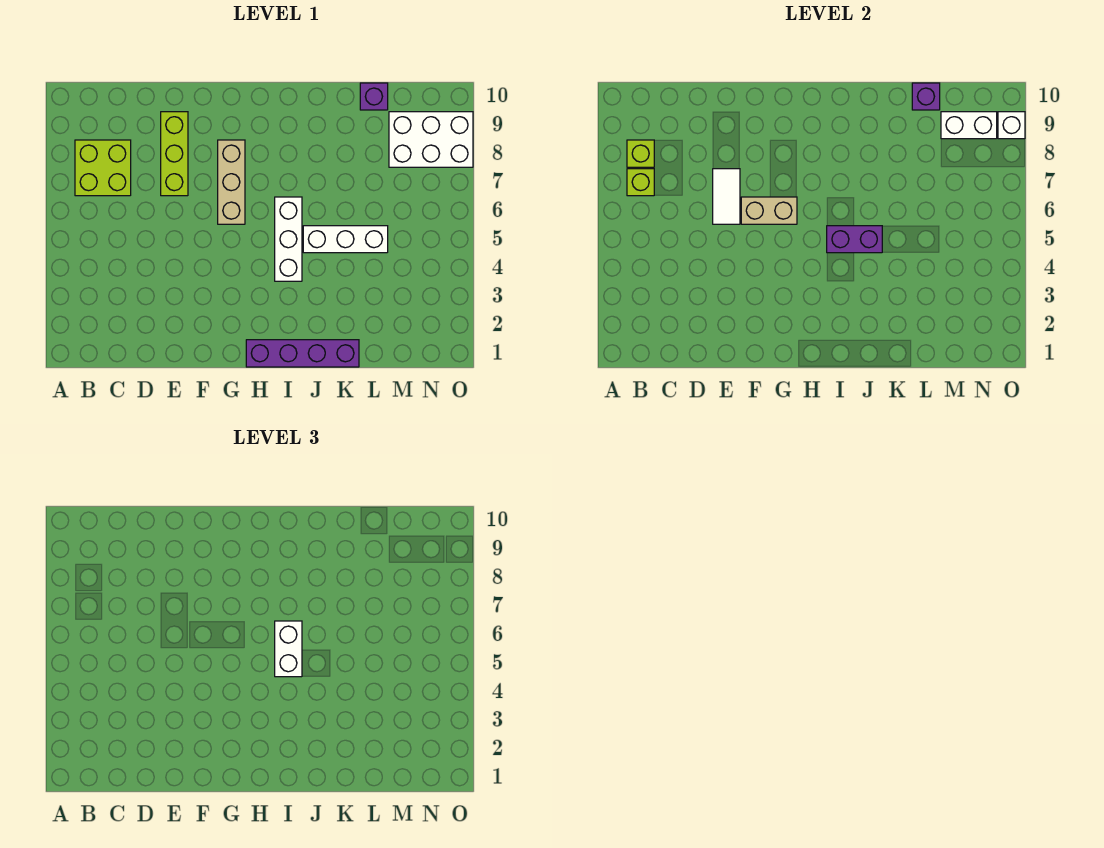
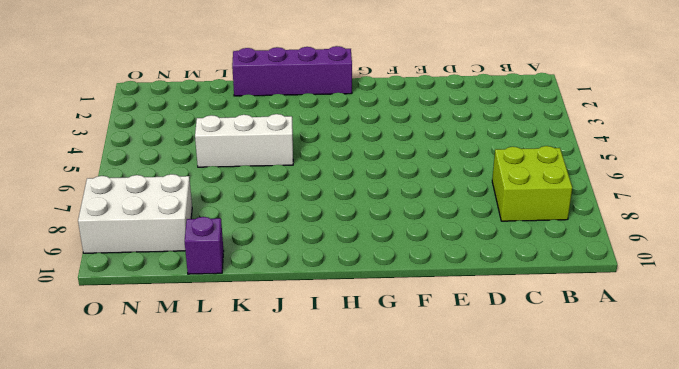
none -> lime brick E7:E9 level 1
none -> tan brick G6:G8 level 1
none -> white brick I4:I6 level 1

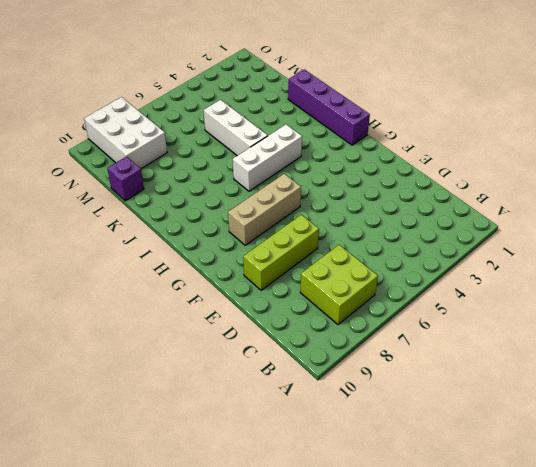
none -> lime brick B7 level 2
none -> lime brick B8 level 2
none -> white tile E6:E7 level 2

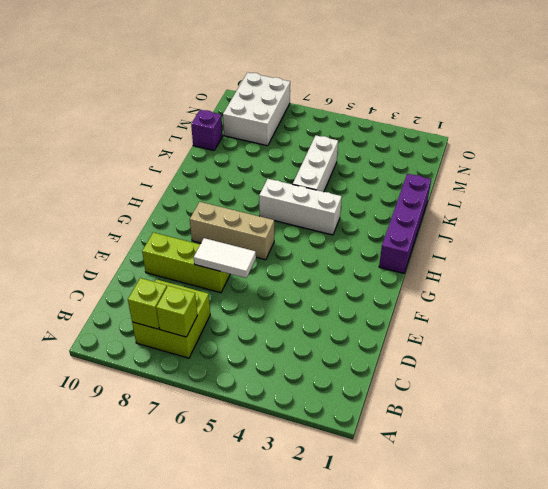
none -> tan brick F6:G6 level 2
none -> purple brick I5:J5 level 2
none -> purple brick L10 level 2

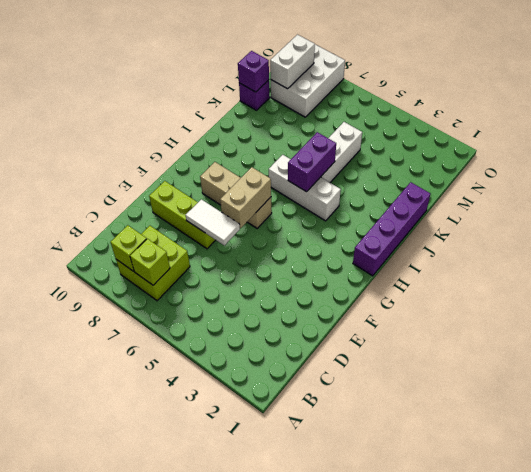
none -> white brick O9 level 2
none -> white brick I5:I6 level 3

